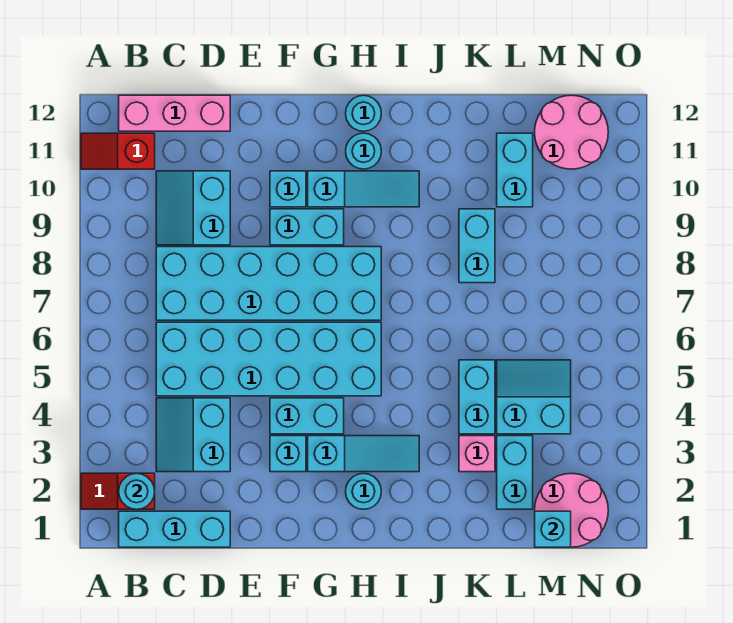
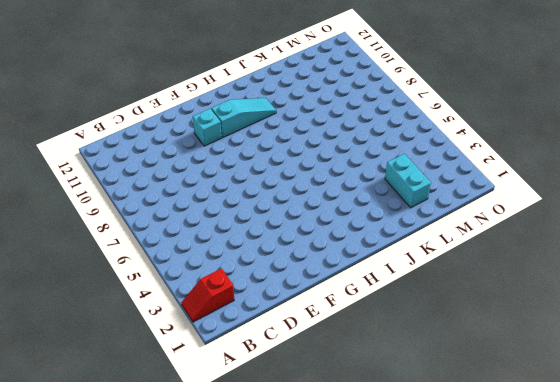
none -> red slope A11:B11 level 1 top B
none -> cyan brick B1:D1 level 1
none -> pink brick B12:D12 level 1

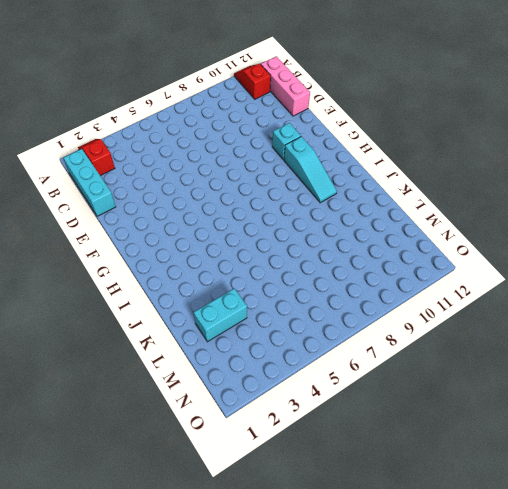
none -> cyan slope C3:D4 level 1 top D
none -> cyan brick C5:H6 level 1
none -> cyan brick C7:H8 level 1

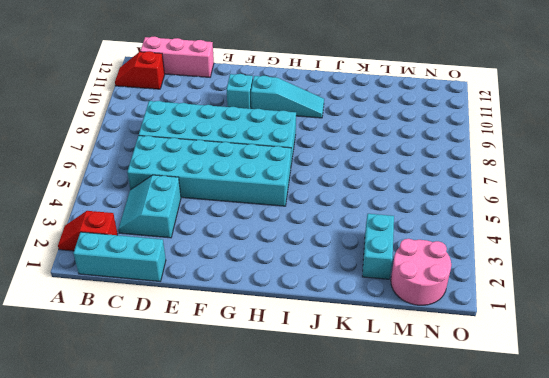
none -> cyan slope C9:D10 level 1 top D
none -> cyan brick F3 level 1
none -> cyan brick F4:G4 level 1

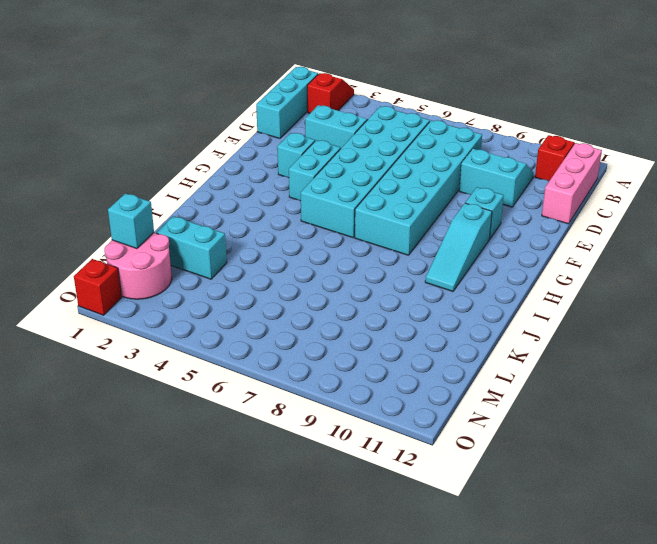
red brick O1 level 1 -> none
none -> cyan brick F9:G9 level 1
none -> cyan slope G3:I3 level 1 top G
none -> cyan round brick H2 level 1

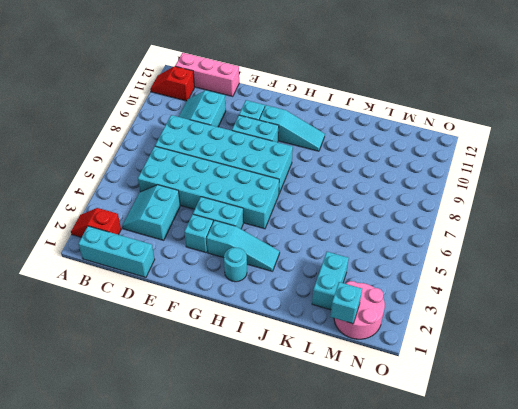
none -> cyan round brick H11 level 1
none -> cyan round brick H12 level 1
none -> pink brick K3 level 1

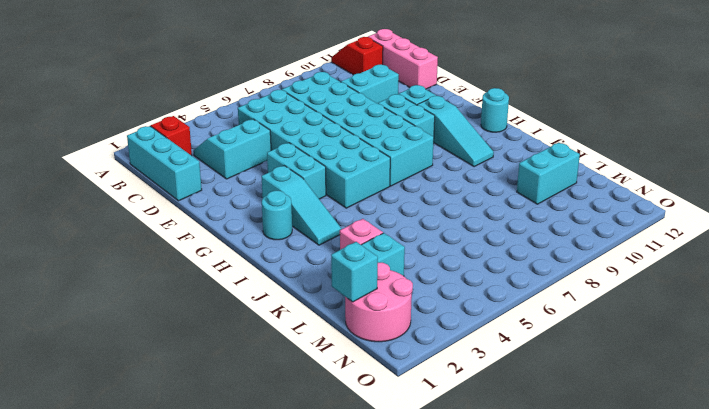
none -> cyan brick F3 level 1
none -> cyan round brick H11 level 1
none -> cyan brick K4:K5 level 1

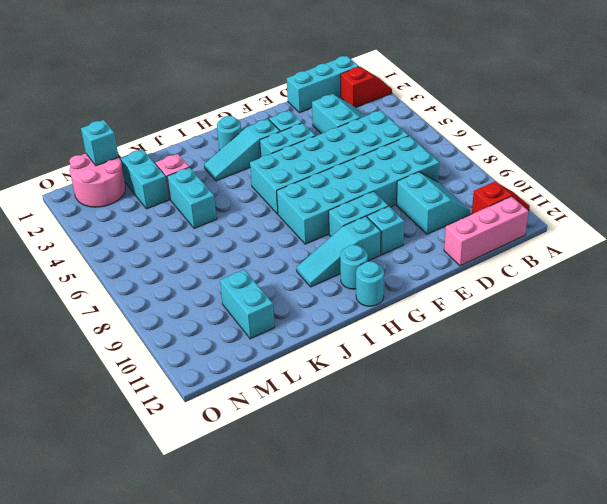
none -> cyan brick K8:K9 level 1
none -> cyan slope L4:M5 level 1 top 4
none -> pink round brick M11:N12 level 1

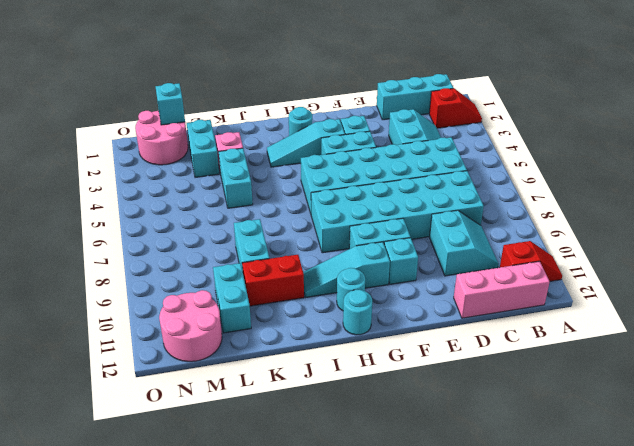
red brick J10:K10 level 1 -> none
none -> cyan slope L4:M5 level 1 top 4
none -> cyan round brick B2 level 2

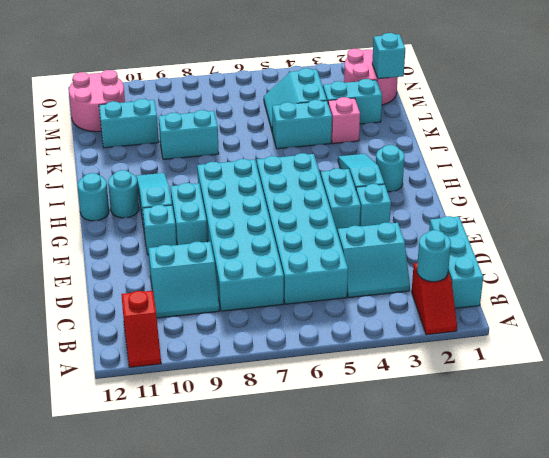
none -> pink brick B12:D12 level 1

